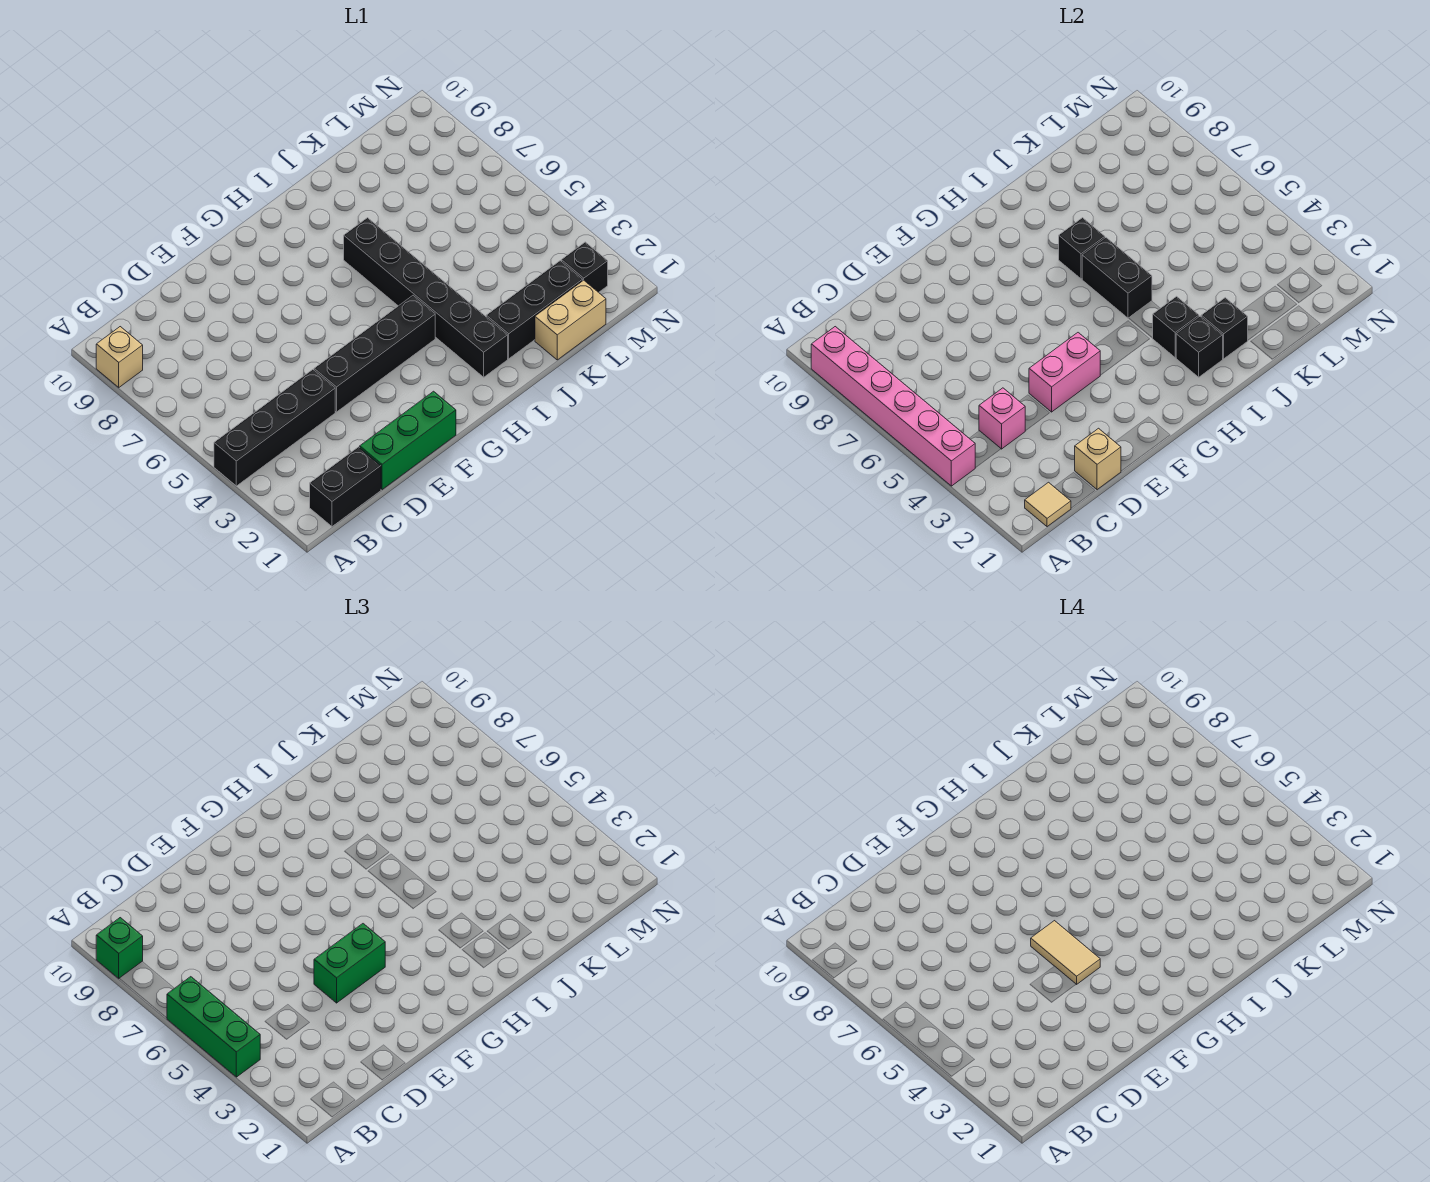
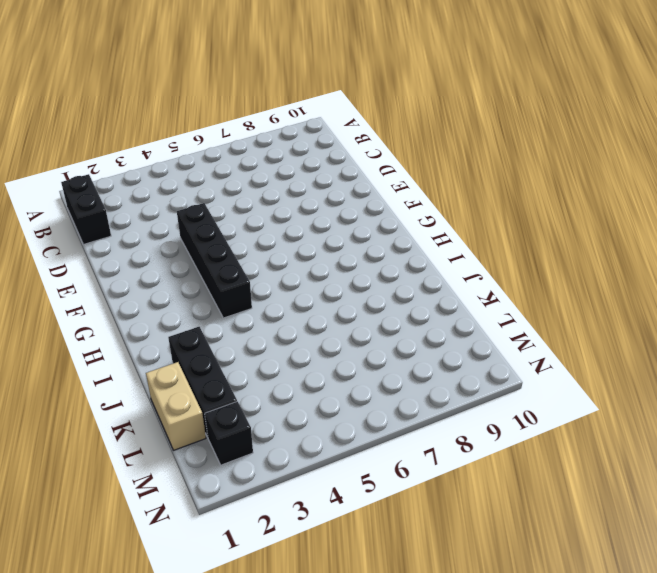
none -> black brick A4:D4 level 1
none -> tan brick A9 level 1
none -> green brick D1:F1 level 1

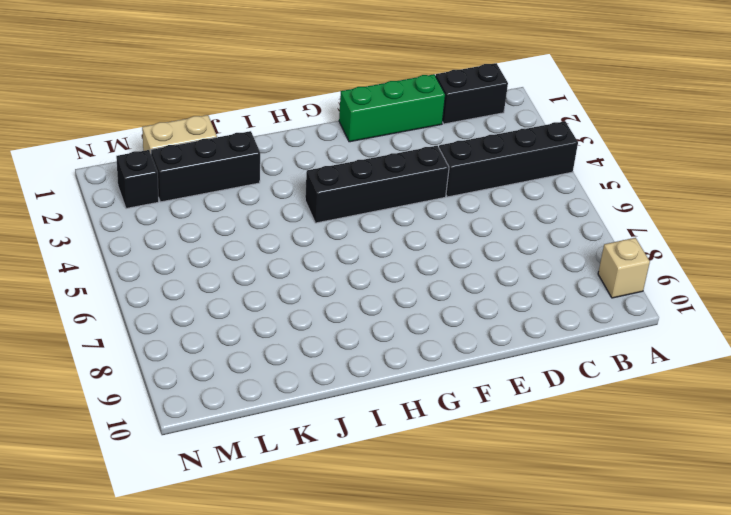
none -> black brick I2:I7 level 1
none -> pink brick A4:A9 level 2
none -> tan tile B1 level 2

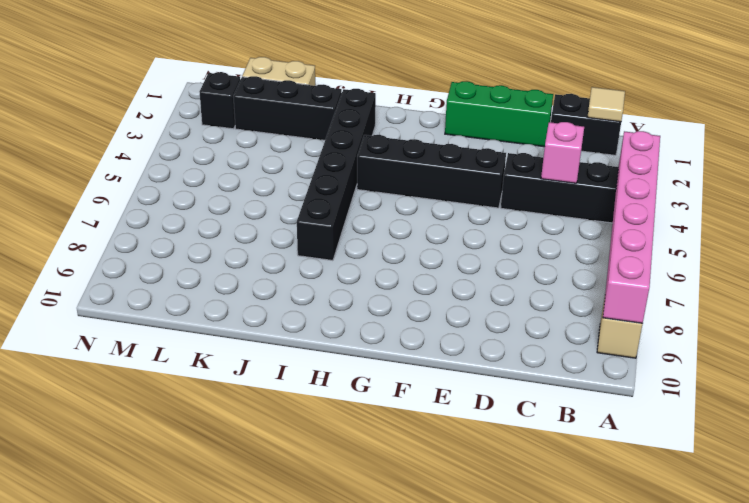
none -> tan brick D1 level 2
none -> pink brick E4:F4 level 2
none -> black brick I2 level 2

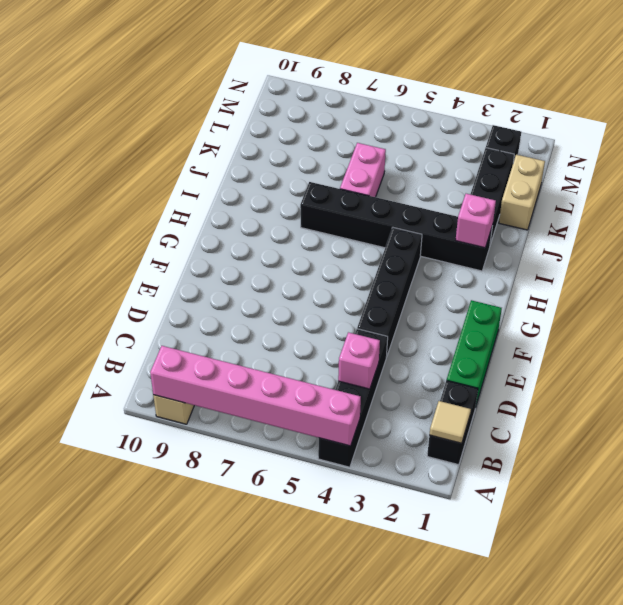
pink brick I2 level 2 -> black brick I2 level 2
pink brick J6:K6 level 1 -> pink brick E4:F4 level 2
none -> tan brick D1 level 2
none -> black brick I3 level 2
none -> black brick I5:I6 level 2

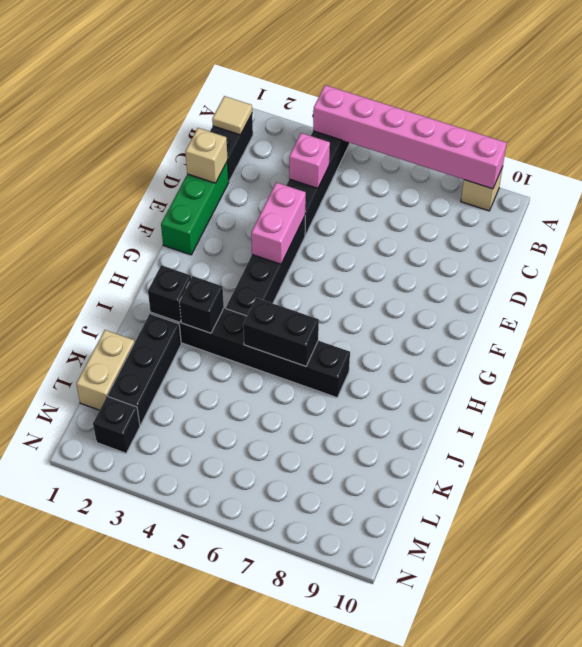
none -> black brick I7 level 2
none -> black brick J2 level 2
none -> green brick A4:A6 level 3

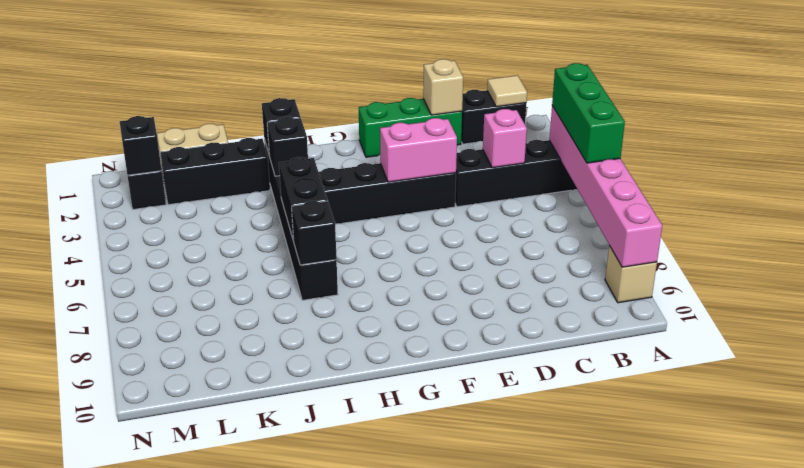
black brick M2 level 2 -> black brick J2 level 2
none -> green brick A9 level 3
none -> green brick E4:F4 level 3
none -> tan tile F4:F5 level 4

